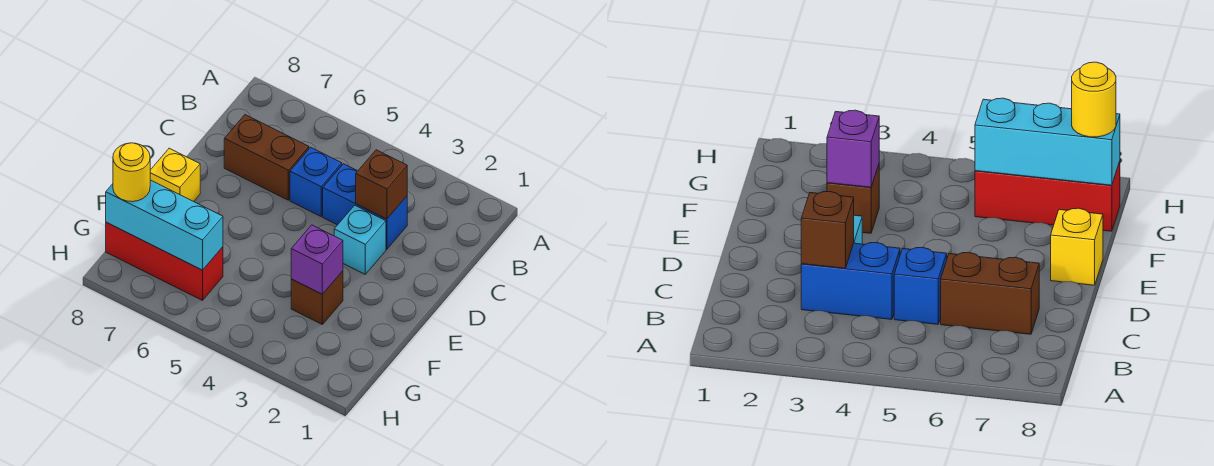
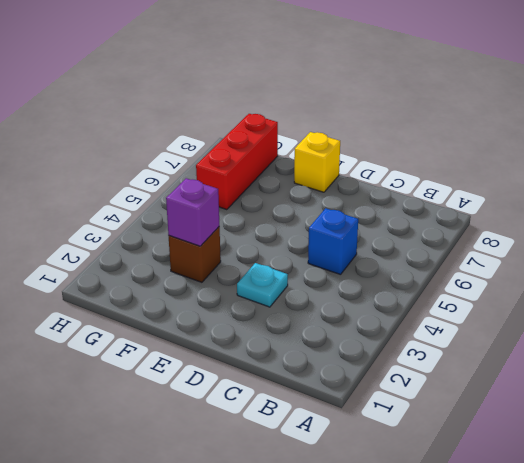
cyan plate D3 level 1 -> cyan brick D3 level 1
none -> blue brick C3:C4 level 1
none -> brown brick C6:C7 level 1

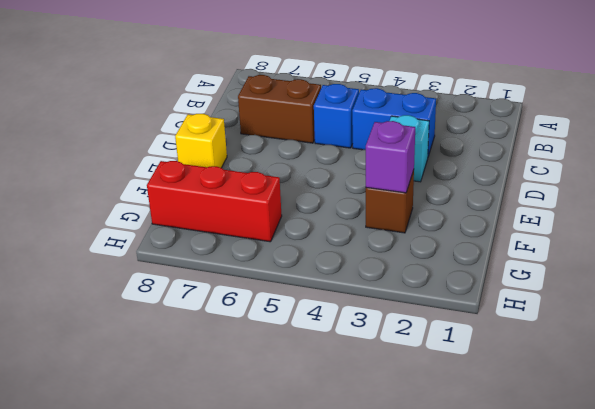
none -> brown brick C3 level 2
none -> cyan brick G6:G8 level 2

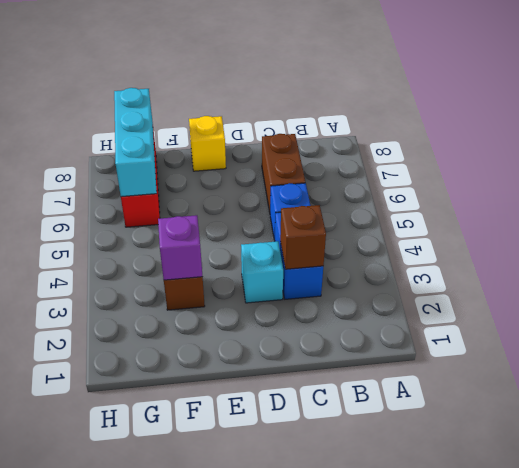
none -> yellow round brick G8 level 3

